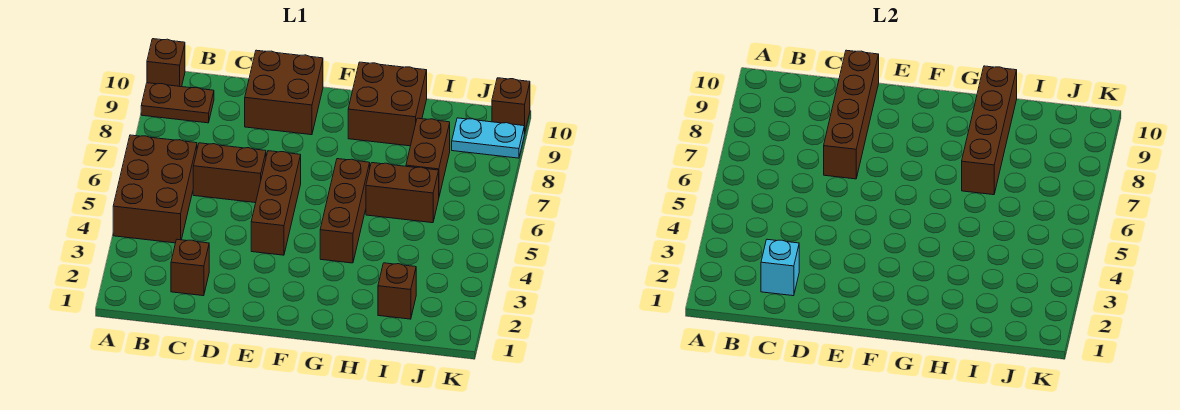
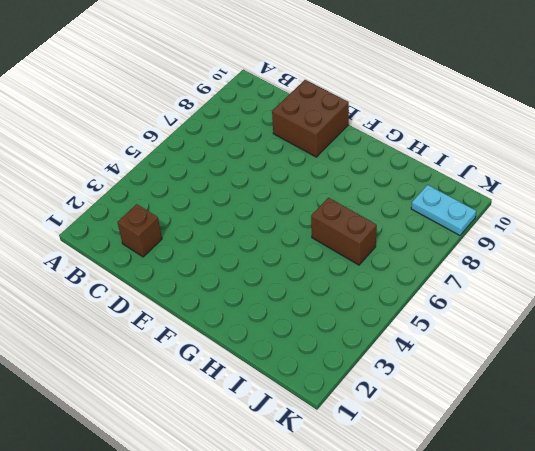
none -> brown brick A4:B6 level 1
none -> brown plate A9:B9 level 1
none -> brown brick A10 level 1

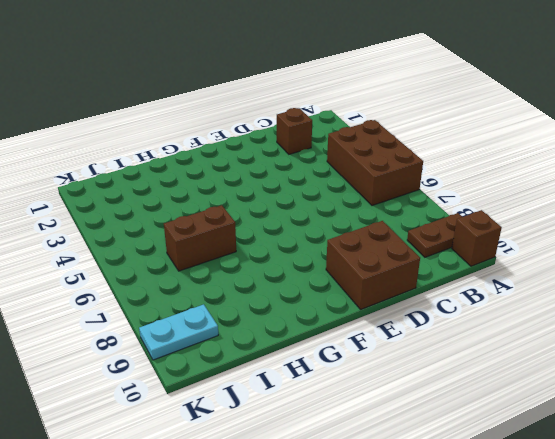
none -> brown brick C6:D6 level 1
none -> brown brick E4:E6 level 1
none -> brown brick G4:G6 level 1

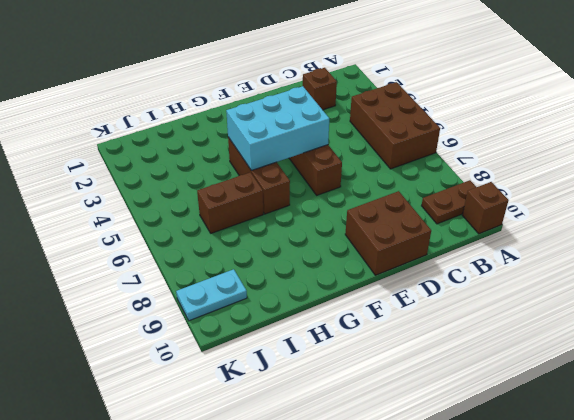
cyan brick E4:G5 level 2 -> none
none -> brown brick C6:D6 level 1
none -> brown brick G9:H10 level 1
none -> brown brick I2 level 1

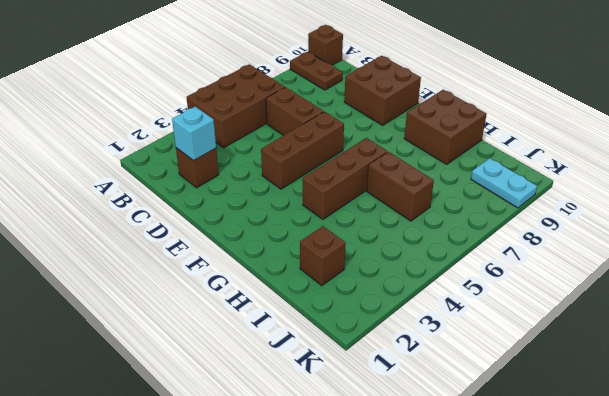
none -> brown brick I7:I8 level 1
none -> brown brick K10 level 1
none -> brown brick D7:D10 level 2

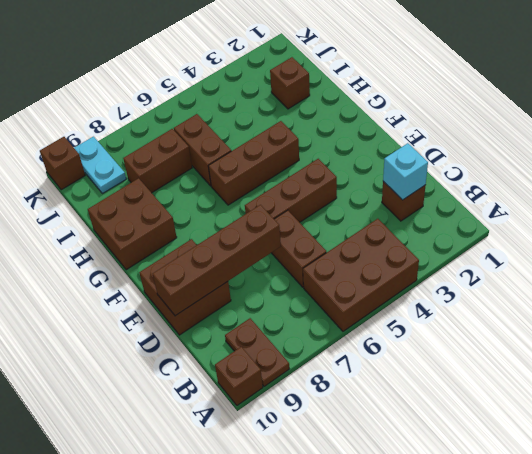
none -> brown brick H7:H10 level 2

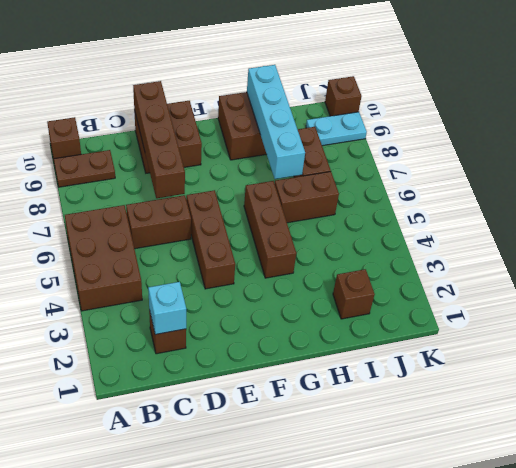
cyan brick H7:H10 level 2 -> brown brick H7:H10 level 2

